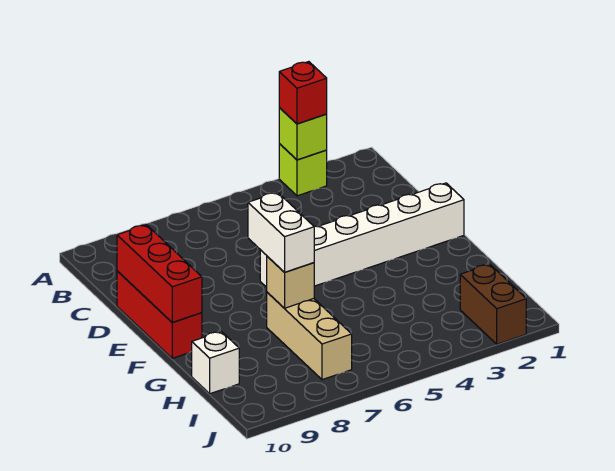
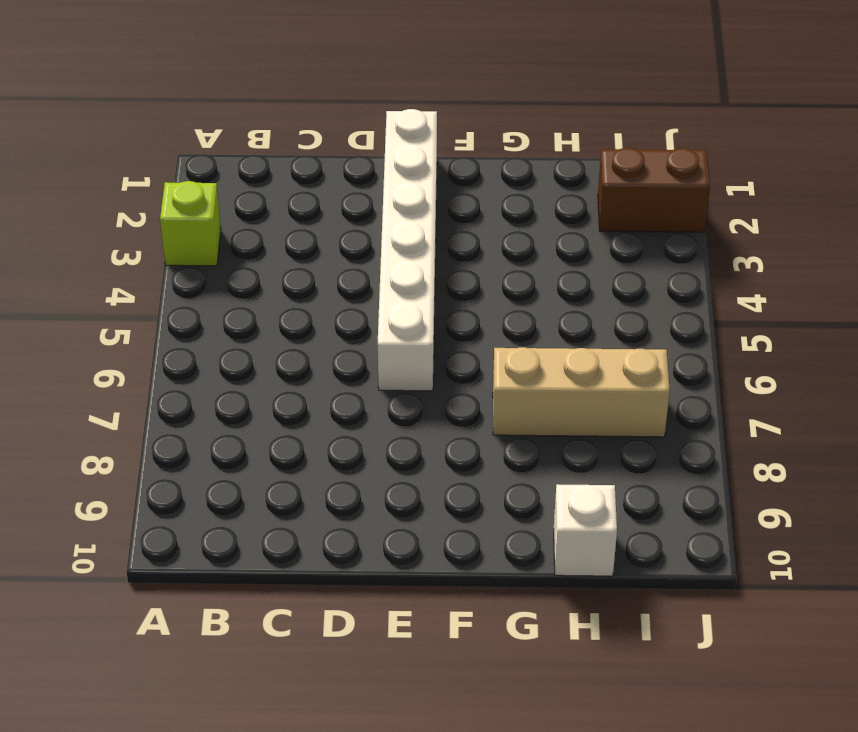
none -> red brick D10:F10 level 1
none -> lime brick A3 level 2

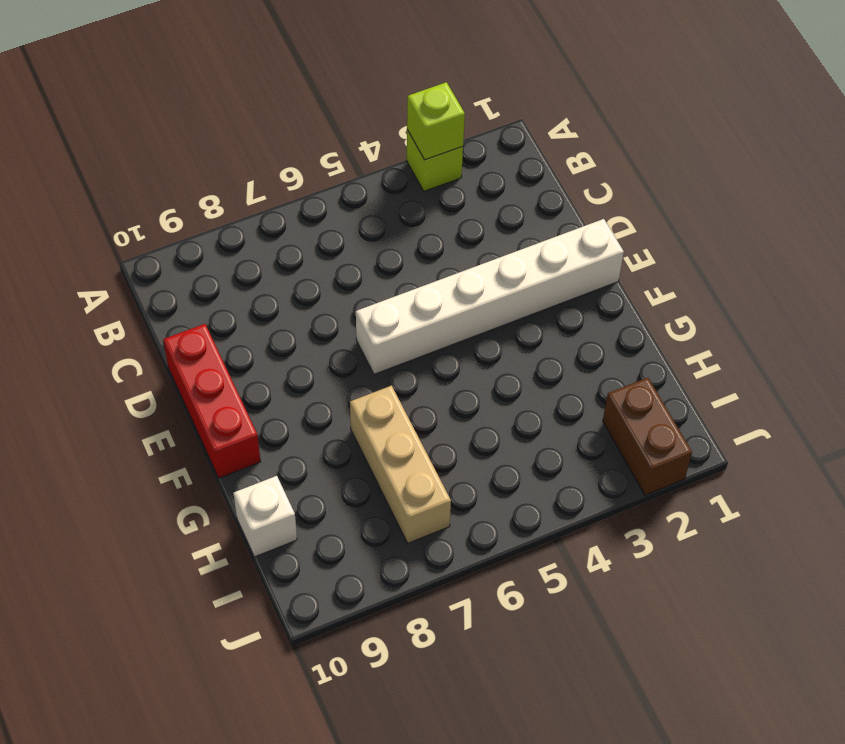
none -> red brick D10:F10 level 2
none -> tan brick G7 level 2

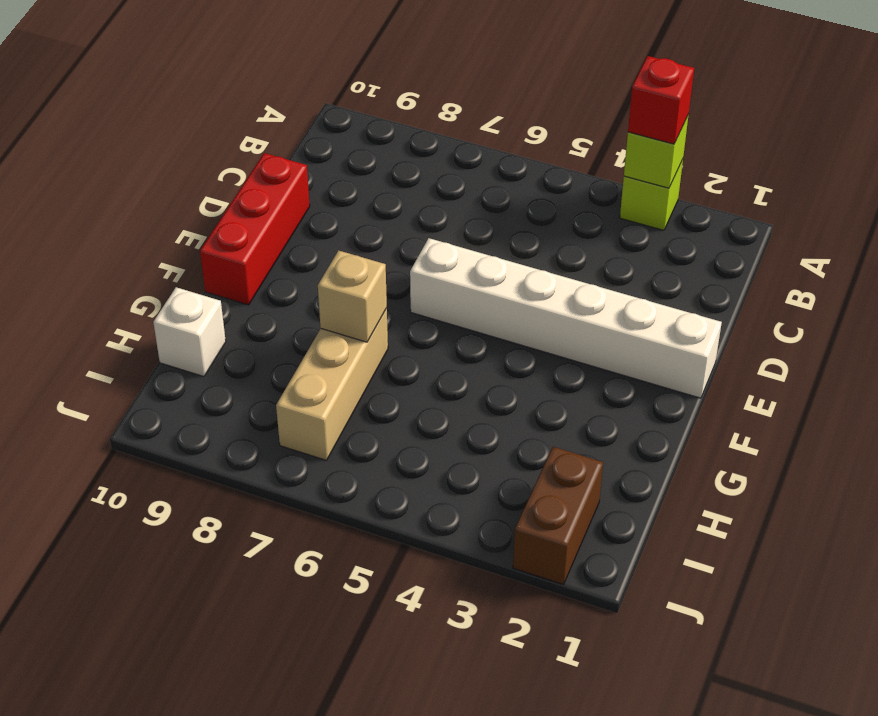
none -> red brick D10:F10 level 2
none -> white brick F7:G7 level 3

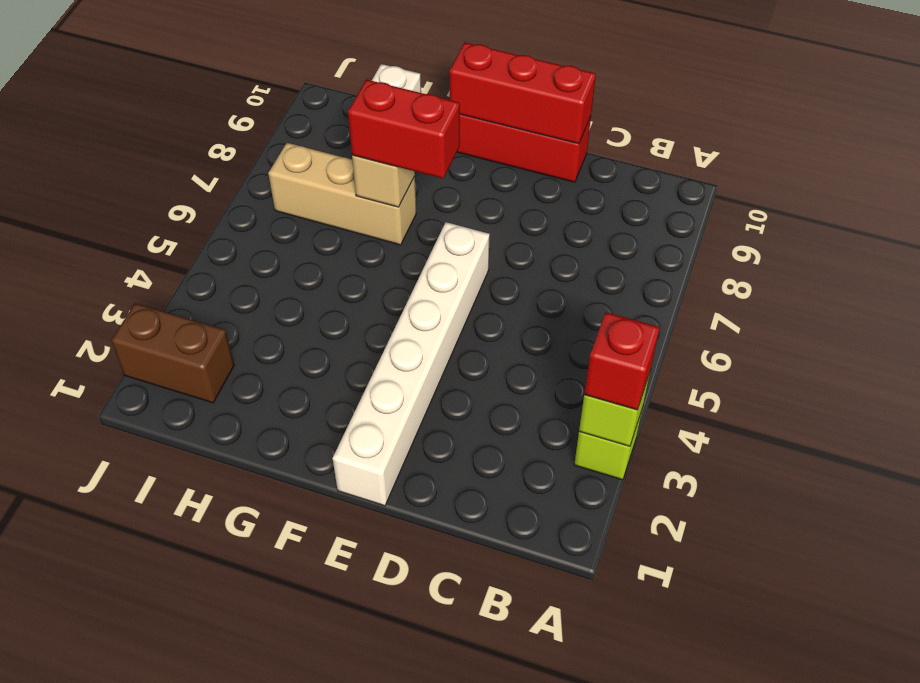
red brick F7:G7 level 3 -> white brick F7:G7 level 3

